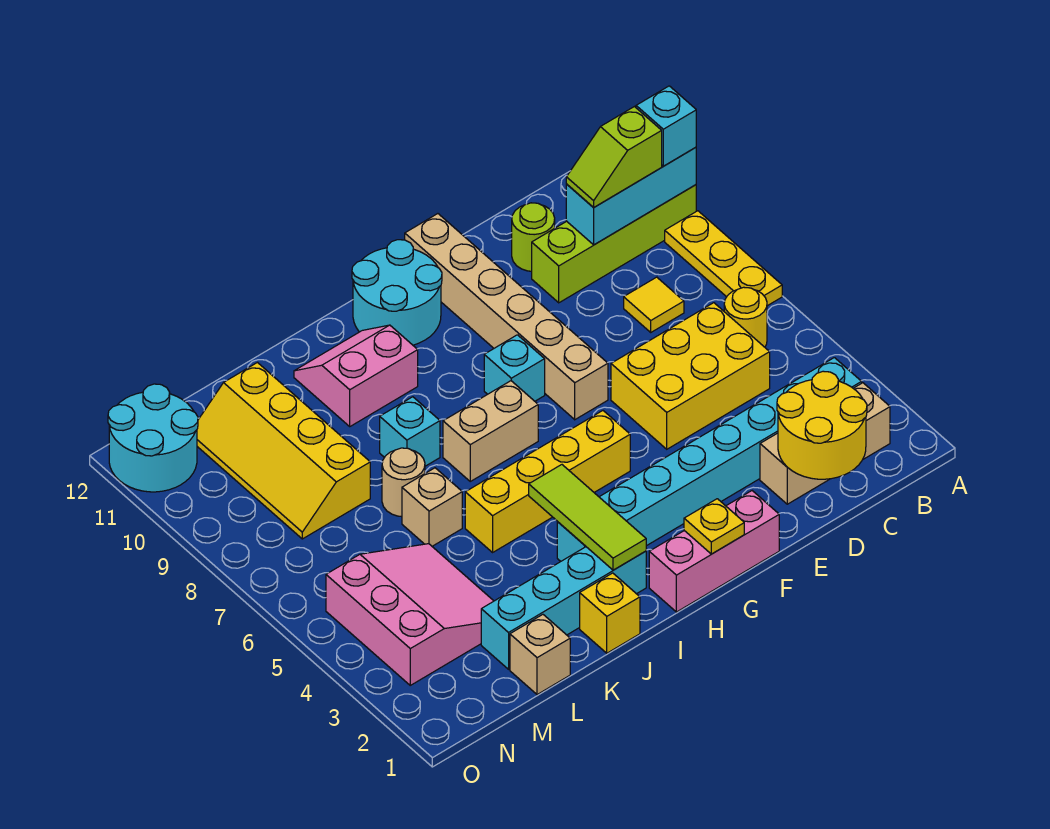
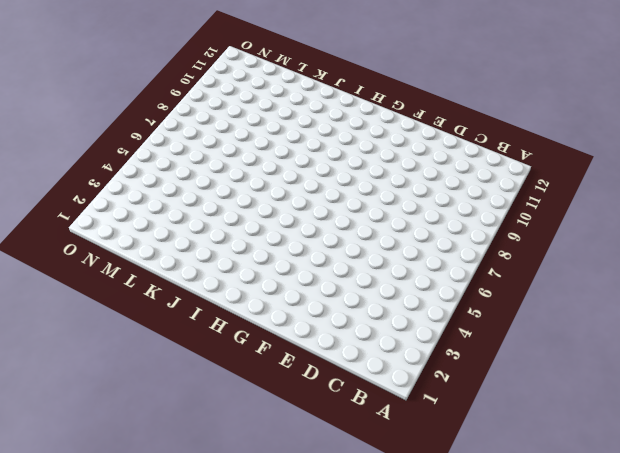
none -> yellow plate A7:A9 level 1
none -> lime brick A10:D10 level 1
none -> tan brick B2:D2 level 1
none -> cyan brick B3:I3 level 1

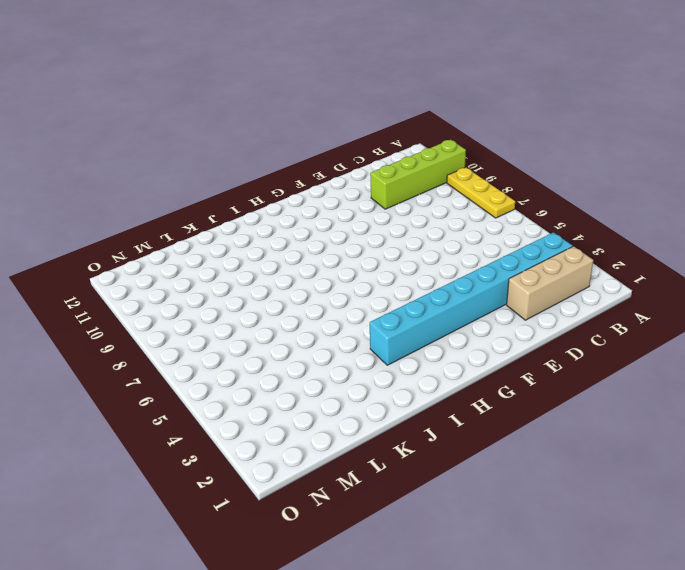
none -> yellow round brick B6 level 1
none -> yellow brick C5:E6 level 1
none -> yellow tile C8 level 1
none -> lime round brick D11 level 1

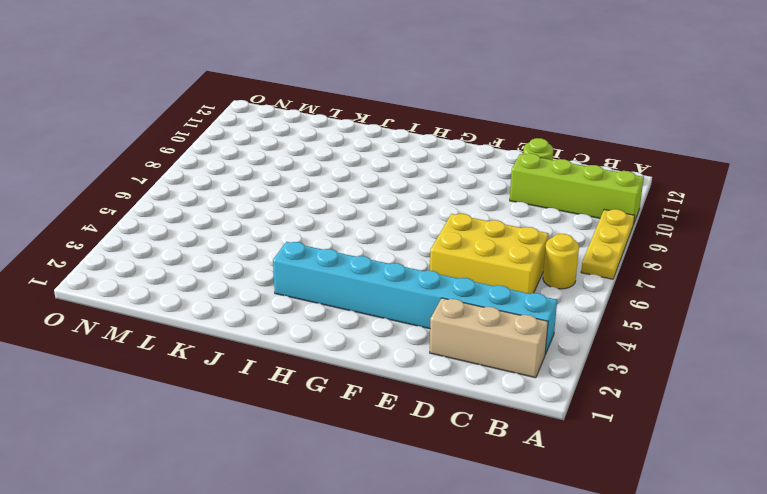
none -> yellow tile C8 level 1
none -> pink brick F1:H1 level 1
none -> tan brick F7:F12 level 1
none -> yellow brick G5:J5 level 1

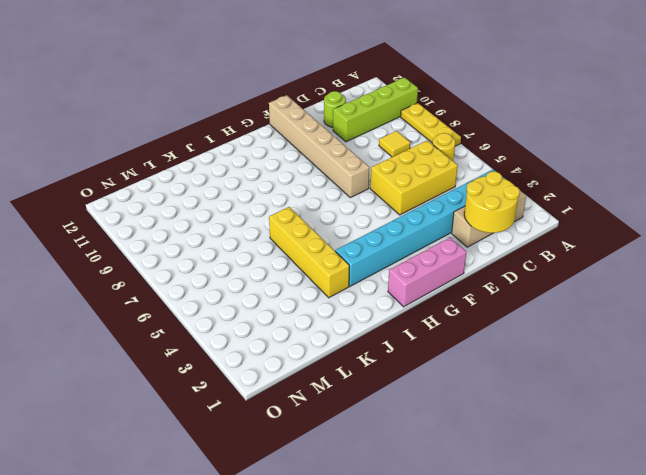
yellow brick J3:J6 level 1 -> yellow brick G5:J5 level 1
none -> cyan brick G8 level 1
none -> cyan round brick G11:H12 level 1
none -> tan brick H7:I7 level 1
none -> cyan brick I2:L2 level 1

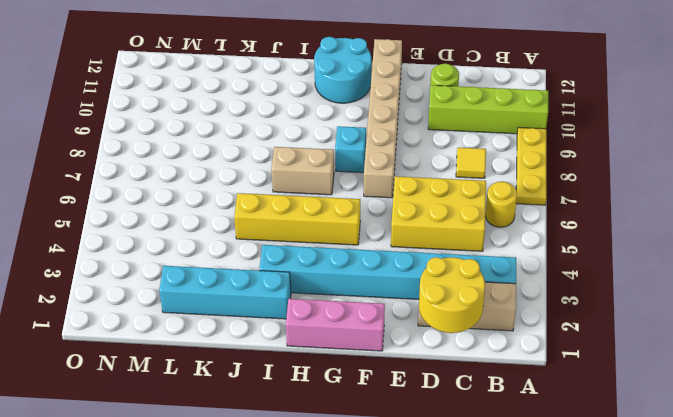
none -> pink slope I10:J11 level 1 top 10
none -> yellow brick J1 level 1
none -> cyan brick J8 level 1
none -> tan brick K6 level 1

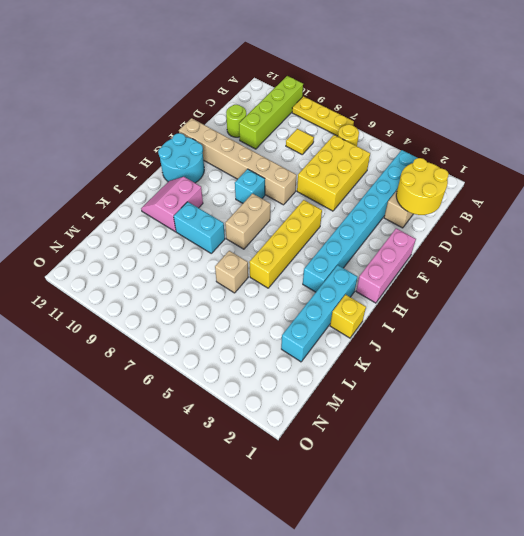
cyan brick J8:J9 level 1 -> cyan brick J8 level 1
none -> tan round brick K7 level 1
none -> tan brick L1 level 1
none -> pink slope L3:N5 level 1 top N
none -> yellow slope L8:M11 level 1 top L

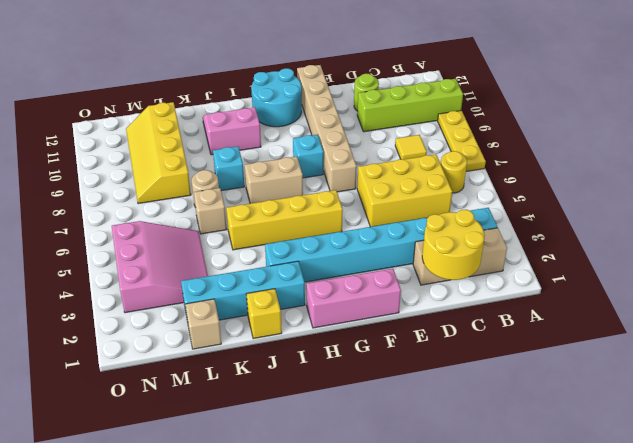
none -> cyan round brick N11:O12 level 1
none -> cyan brick A10:C10 level 2
none -> yellow plate G1 level 2
none -> lime tile I2:I4 level 2

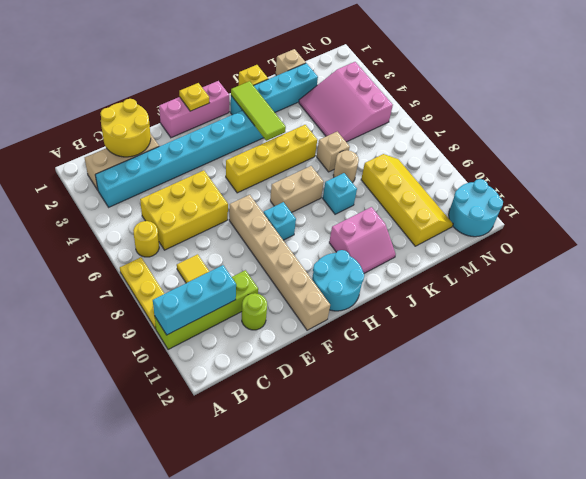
none -> cyan brick A10 level 3
none -> lime slope B10:C10 level 3 top B

